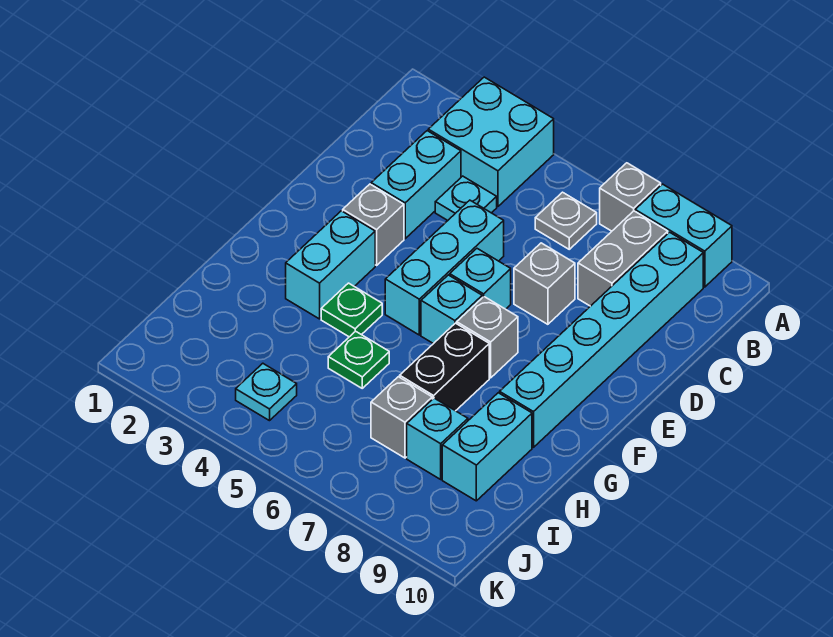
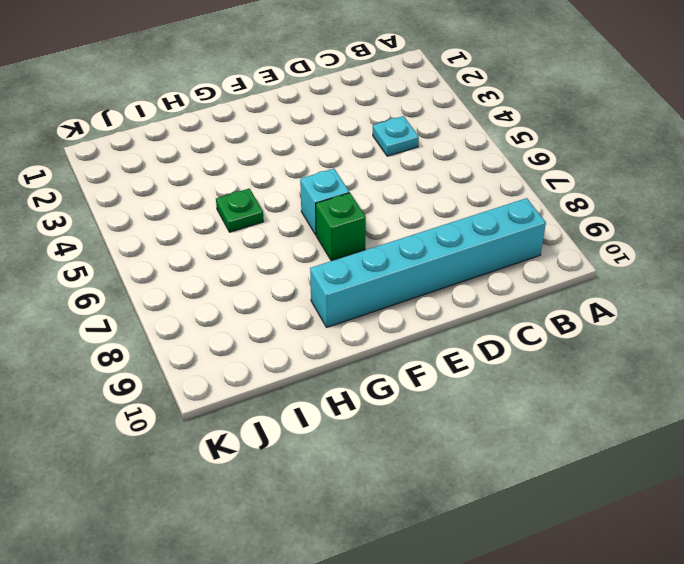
green brick F7 level 1 -> grey brick F7 level 1
none -> cyan brick A3:B4 level 1
none -> grey brick A7 level 1
none -> cyan brick A8:A9 level 1

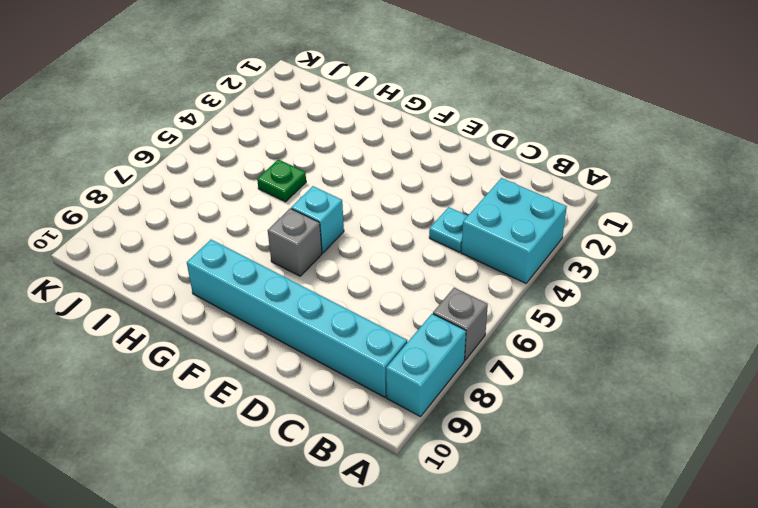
none -> grey plate B6 level 1
none -> grey brick B8:C8 level 1
none -> cyan brick C3:D3 level 1

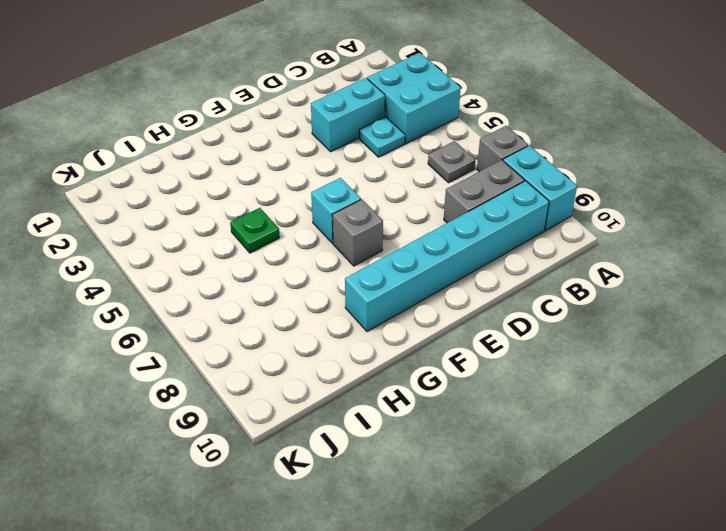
none -> cyan brick D5:F5 level 1
none -> grey brick D7 level 1
none -> grey brick E3 level 1

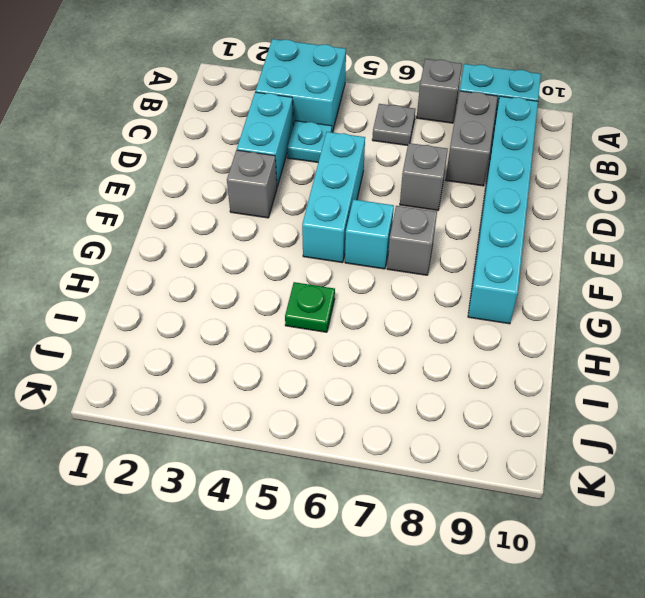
none -> cyan brick E6 level 1
none -> cyan brick F3:G3 level 1
none -> green plate G4 level 1

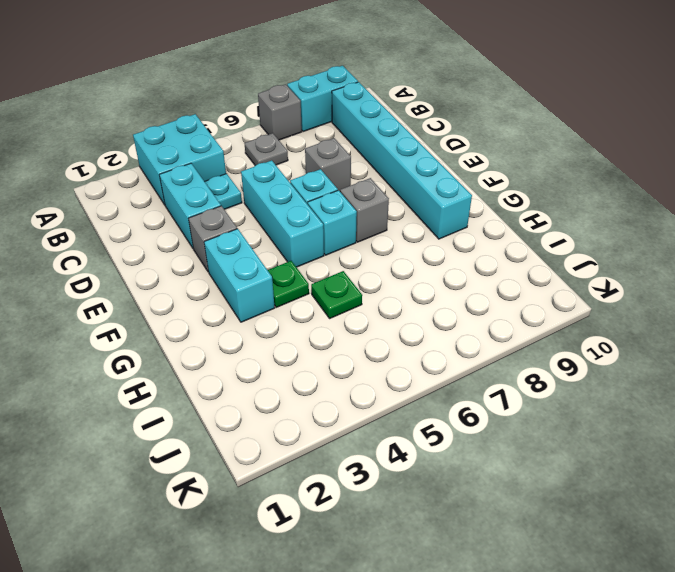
none -> grey brick B8:C8 level 1
none -> black brick G7:H7 level 1
none -> cyan brick H9:I9 level 1

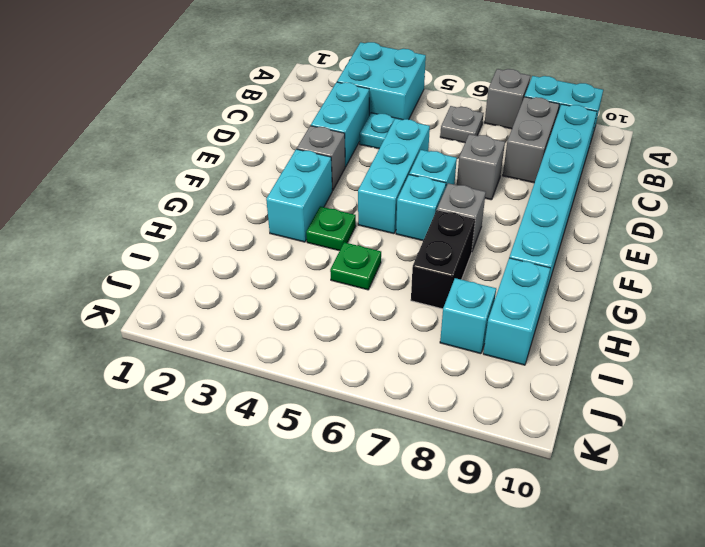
none -> grey brick I7 level 1
none -> cyan plate J4 level 1

